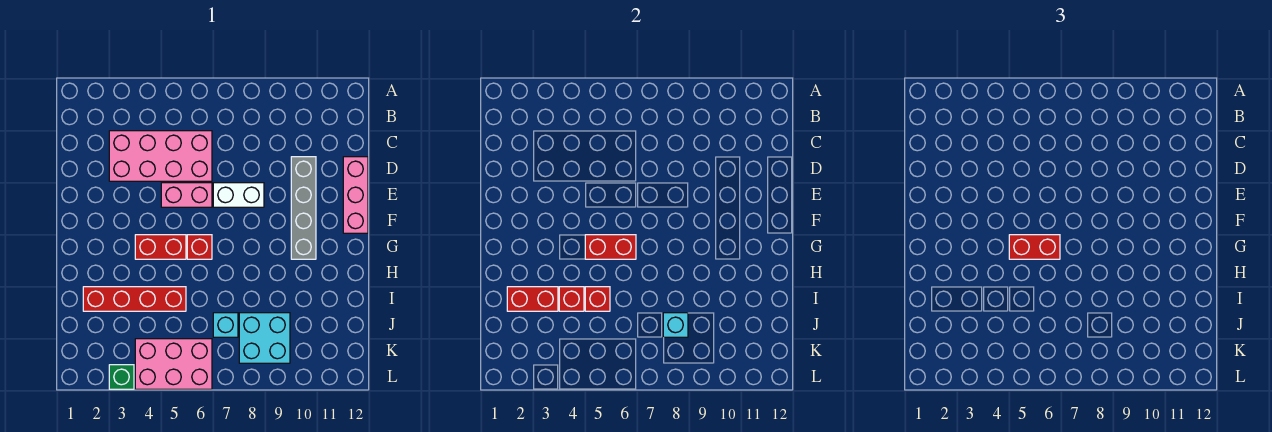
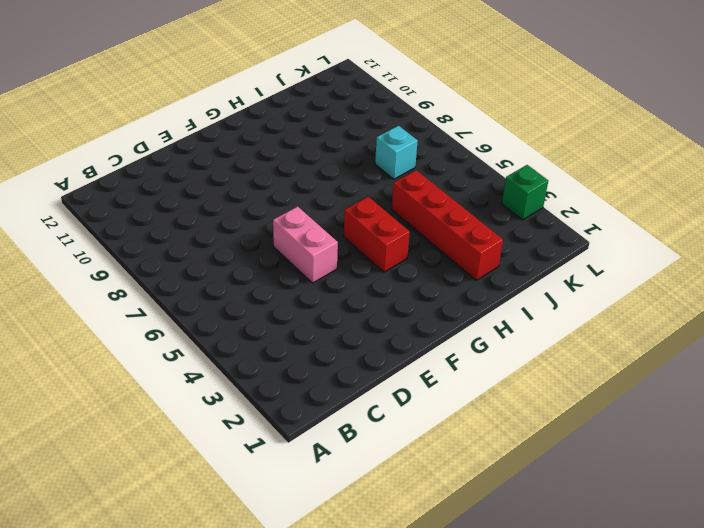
none -> pink brick C3:D6 level 1
none -> grey brick D10:G10 level 1
none -> pink brick D12:F12 level 1

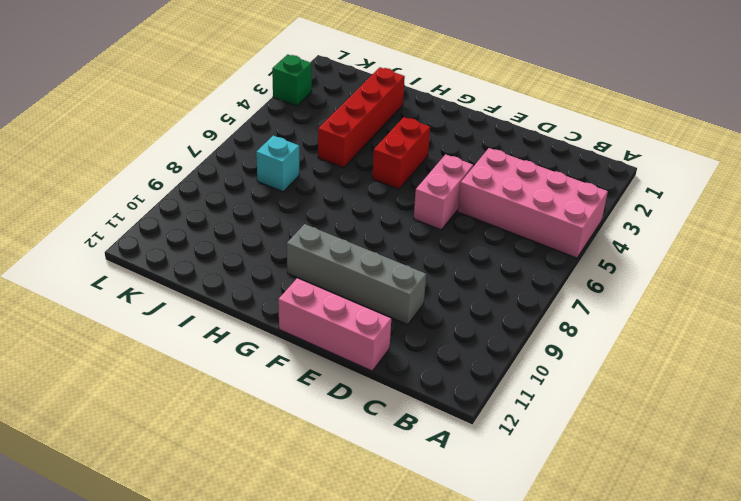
pink brick A4:D5 level 1 -> pink brick C3:D6 level 1
none -> white brick E7:E8 level 1
none -> red brick G6 level 1
none -> cyan brick J8:K9 level 1

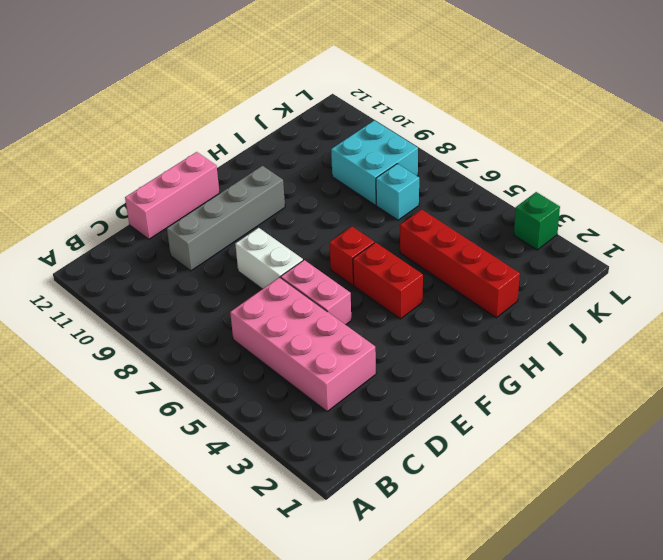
none -> pink brick K4:L6 level 1
none -> red brick G5:G6 level 2
none -> red brick I2:I3 level 2

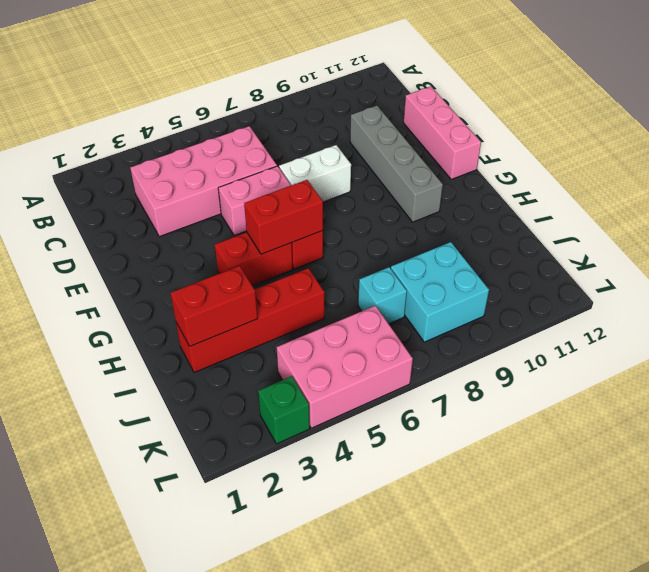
none -> red brick I4 level 2
none -> red brick I5 level 2
none -> cyan brick J8 level 2

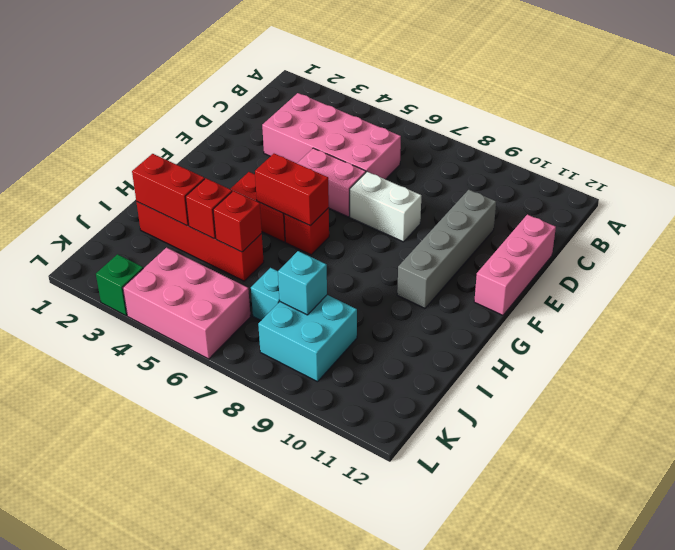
none -> red brick G5:G6 level 3

